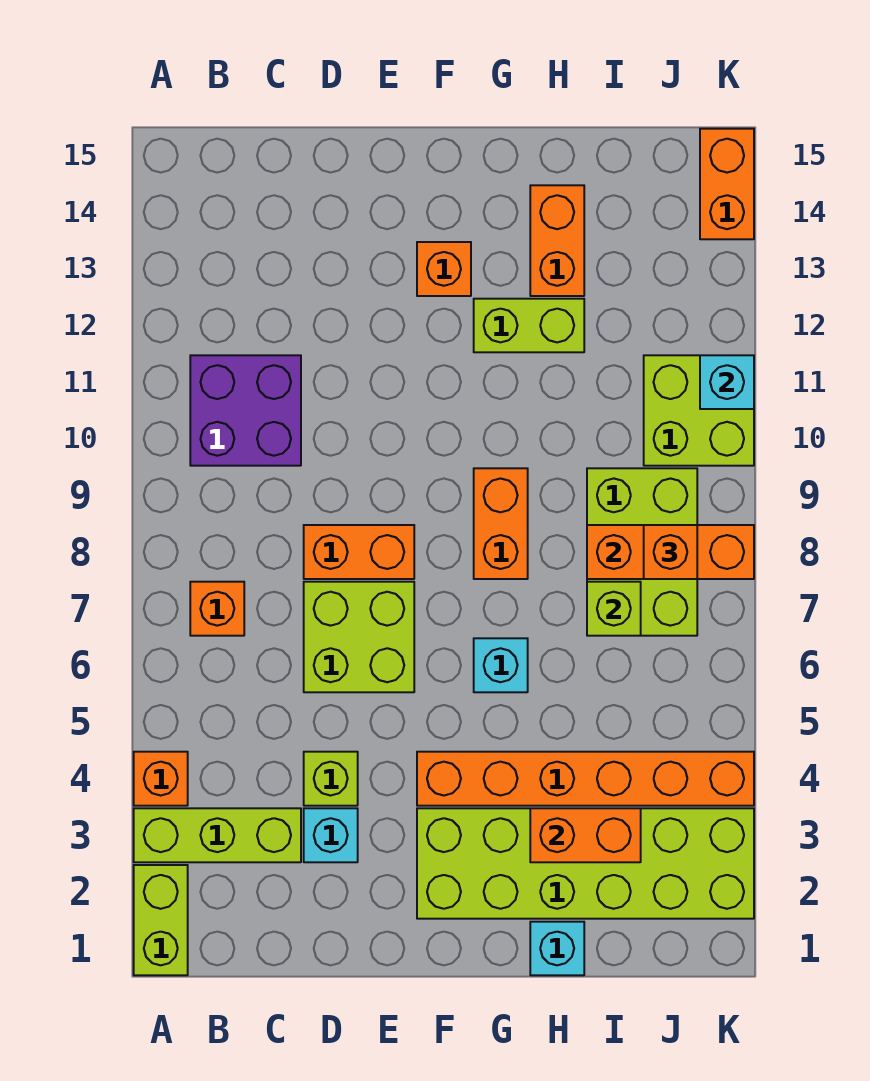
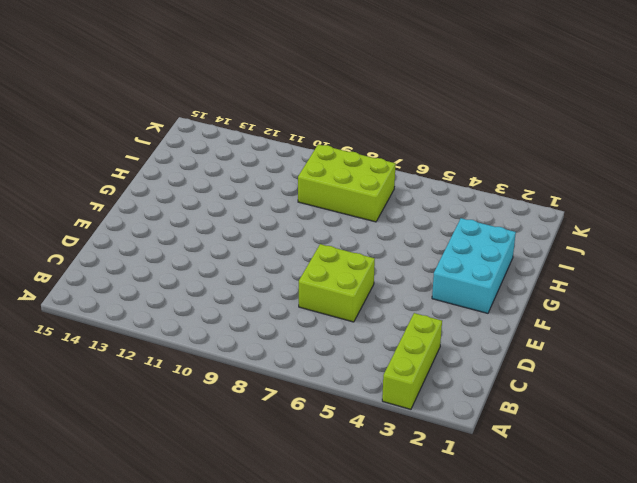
cyan brick F2:H3 level 1 -> lime brick F2:K3 level 1
none -> lime brick A1:A2 level 1
none -> orange brick A4 level 1
none -> orange brick B7 level 1

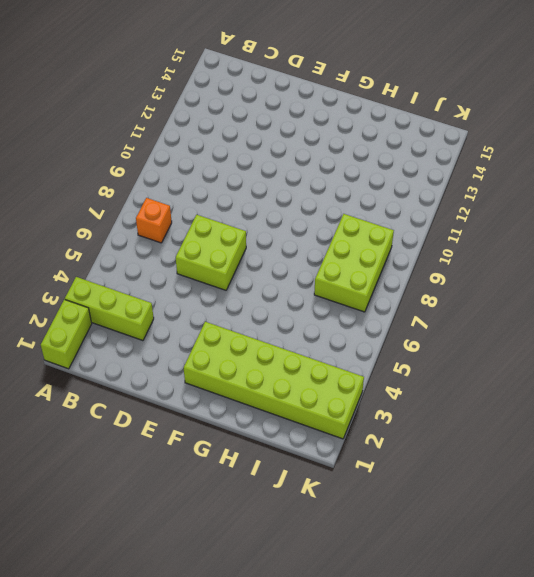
none -> orange brick A4 level 1
none -> purple brick B10:C11 level 1
none -> cyan brick D3 level 1

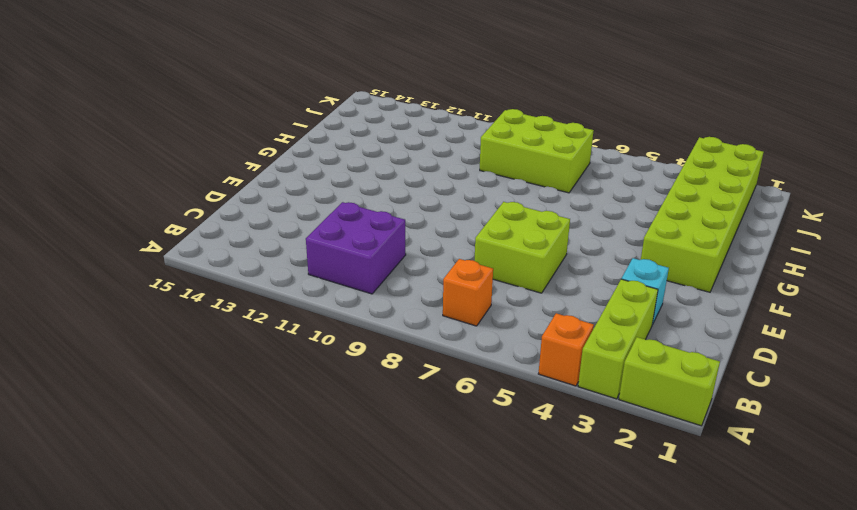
none -> lime brick D4 level 1
none -> orange brick D8:E8 level 1
none -> orange brick F4:K4 level 1

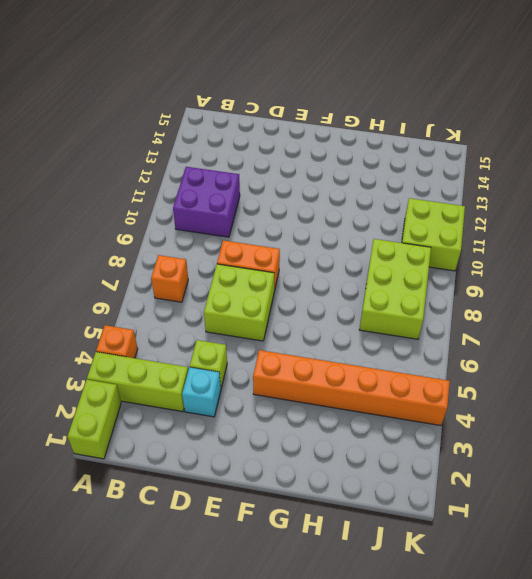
none -> lime brick F2:K3 level 1
none -> orange brick F13 level 1
none -> cyan brick G6 level 1

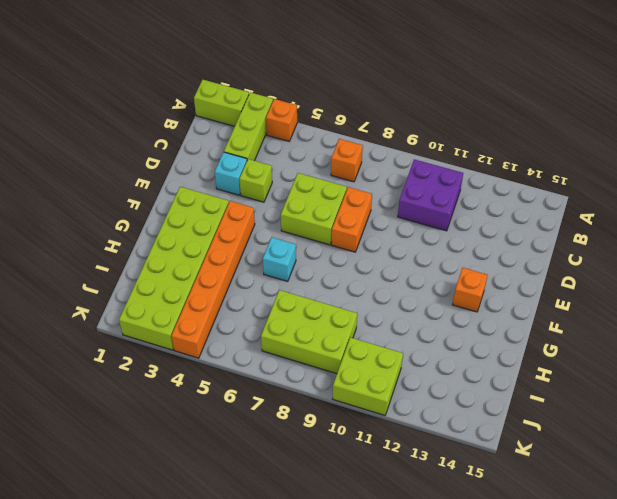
none -> orange brick G8:G9 level 1
none -> lime brick G12:H12 level 1
none -> cyan brick H1 level 1

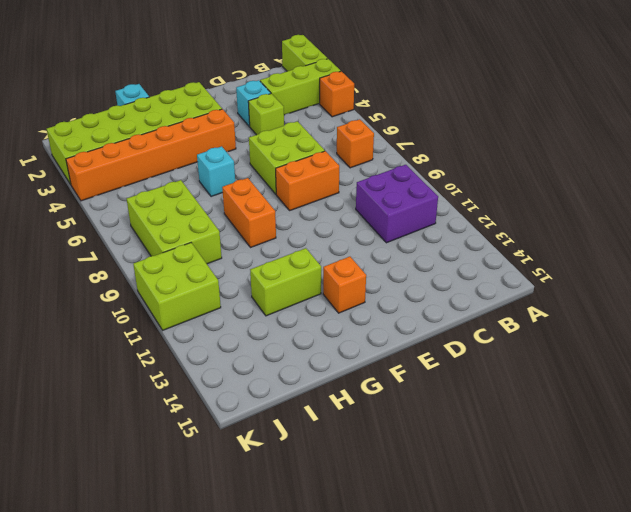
none -> orange brick H13:H14 level 1
none -> orange brick K14:K15 level 1
none -> orange brick H3:I3 level 2

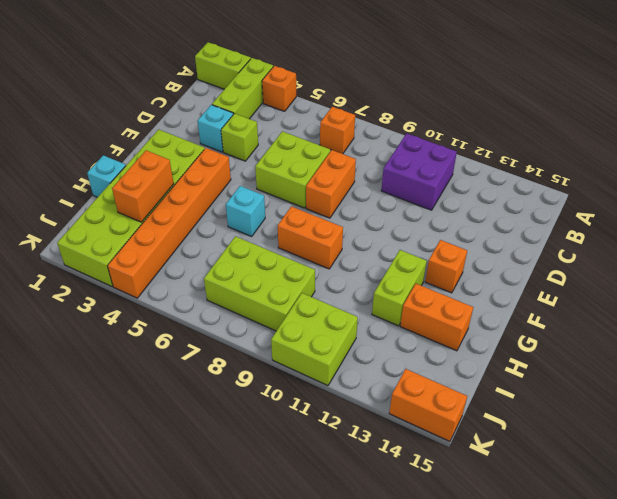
none -> lime brick I7 level 2
none -> orange brick I8:K8 level 2
none -> cyan brick K11 level 2

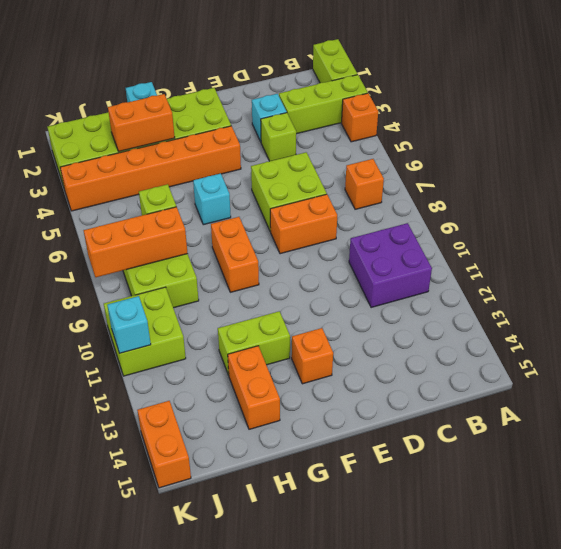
none -> orange brick J8 level 3

